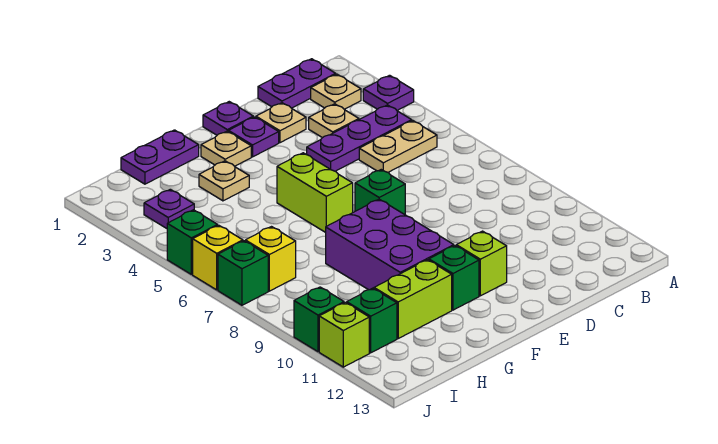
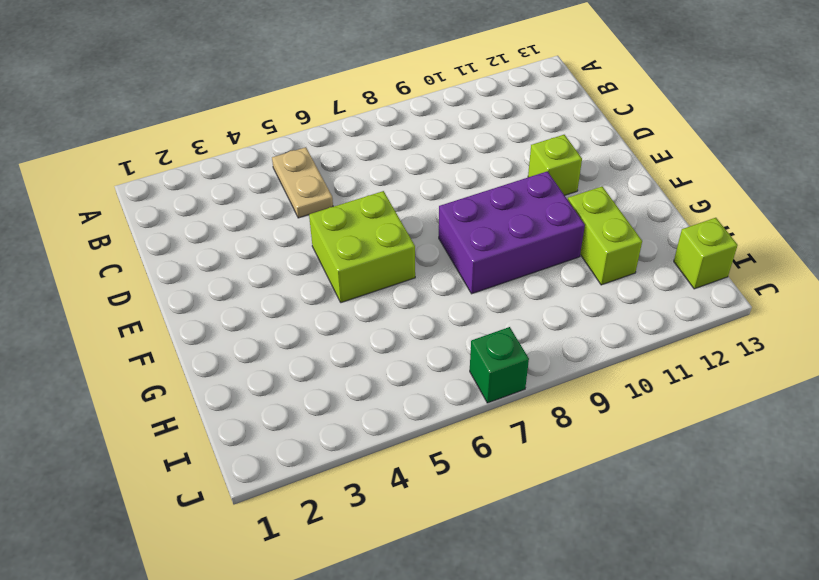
lime brick E5:F6 level 1 -> lime brick F5:F6 level 1
lime brick I13 level 1 -> lime brick J11 level 1
none -> purple plate A3 level 1
none -> purple plate B1:C1 level 1
none -> tan plate B2 level 1

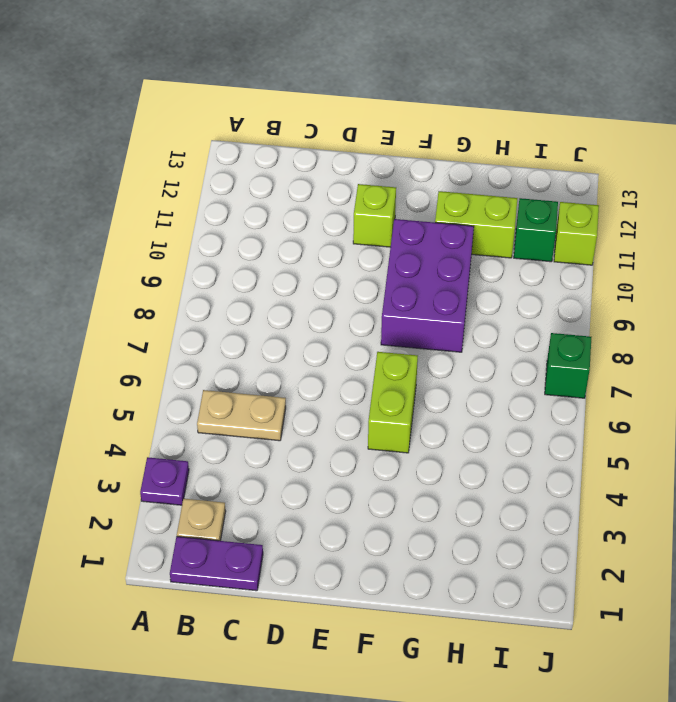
none -> purple plate B4:D4 level 1
none -> tan plate C3 level 1
none -> tan plate D2 level 1

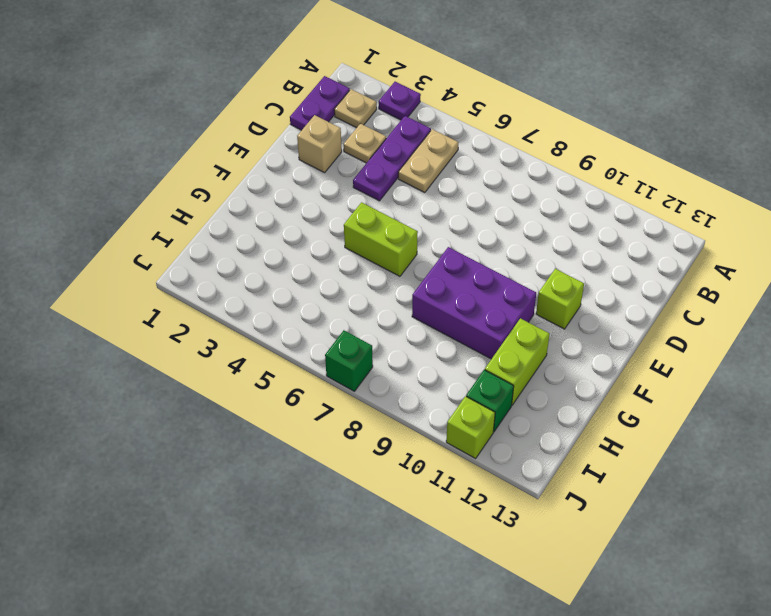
tan brick D2 level 1 -> tan plate D2 level 1
none -> purple plate E1 level 1
none -> purple plate E2 level 1
none -> green brick E7 level 1

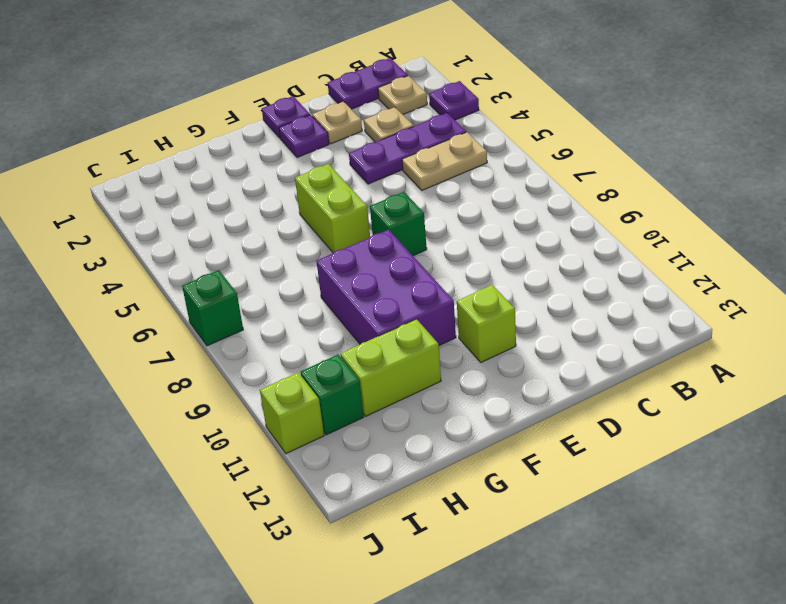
none -> tan plate F2 level 1
none -> green brick F11 level 1
none -> purple plate G1:H1 level 1

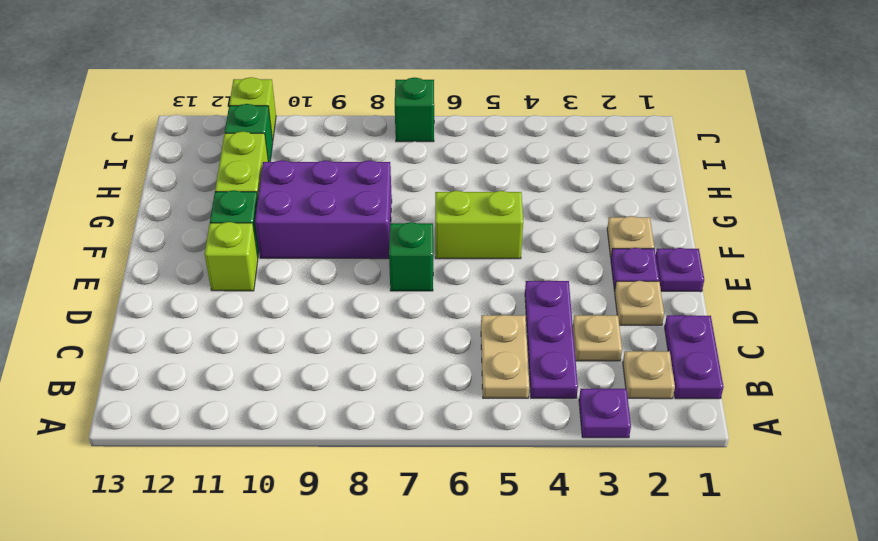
none -> purple plate G1:H1 level 1
none -> tan plate G3 level 1
none -> purple plate I3 level 1

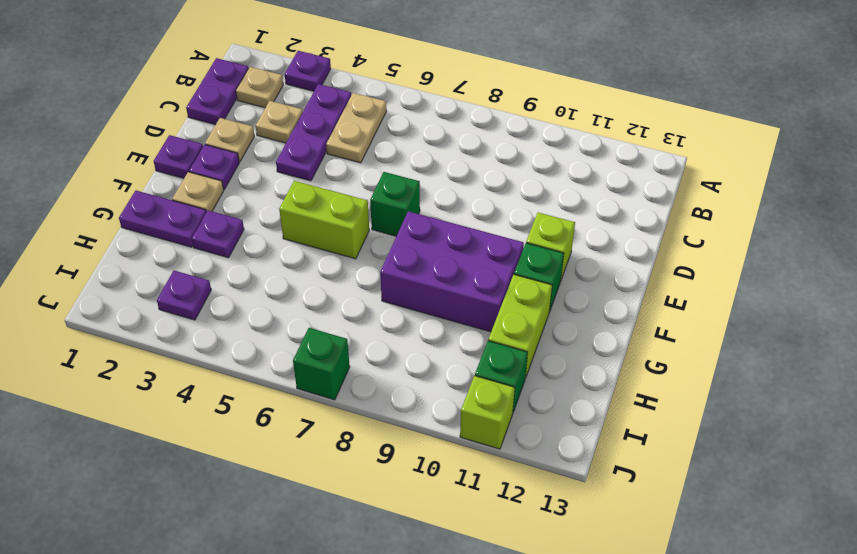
purple plate G1:G2 level 1 -> purple plate G1:H1 level 1
purple plate G3 level 1 -> tan plate G3 level 1
none -> yellow brick I7 level 1
none -> green brick J5 level 1
none -> yellow brick J6 level 1

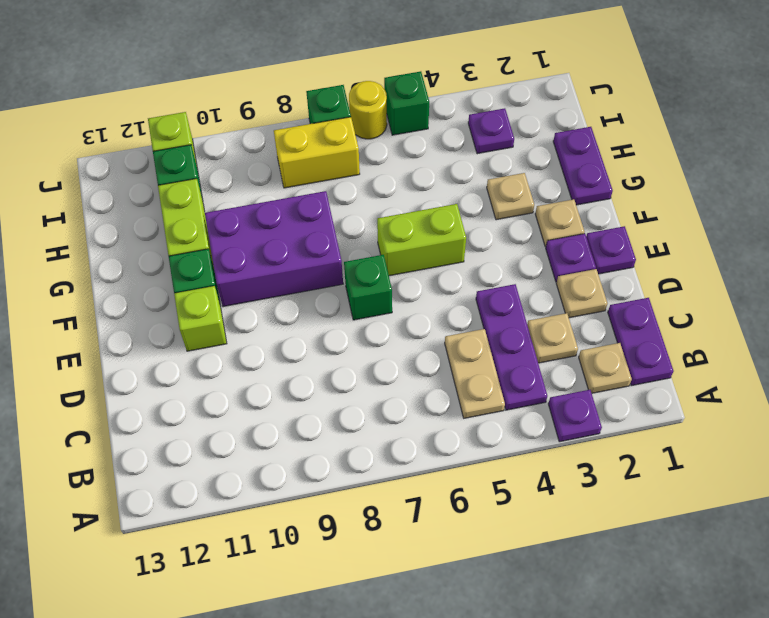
yellow brick I7:I8 level 1 -> yellow brick I7 level 1
yellow round brick J6 level 1 -> yellow brick J6 level 1
none -> green brick J10 level 1

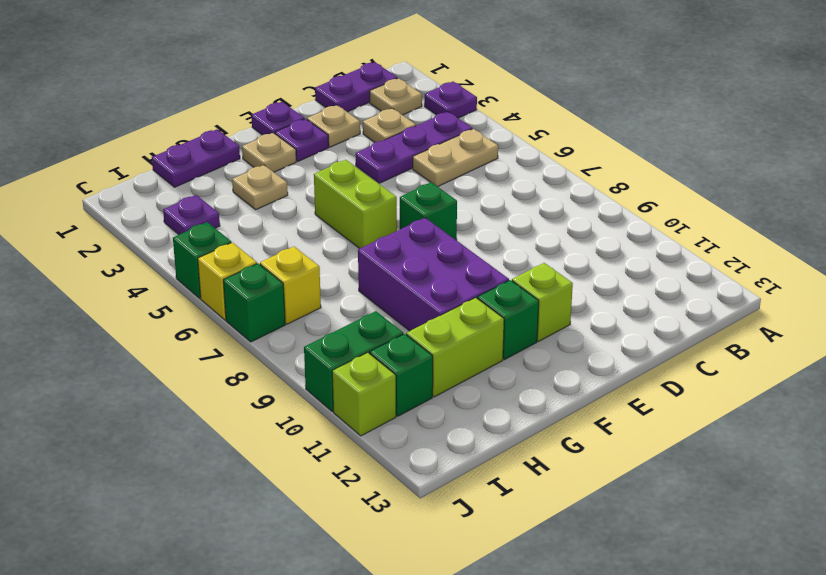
green brick I10:J10 level 1 -> green brick J10 level 1

